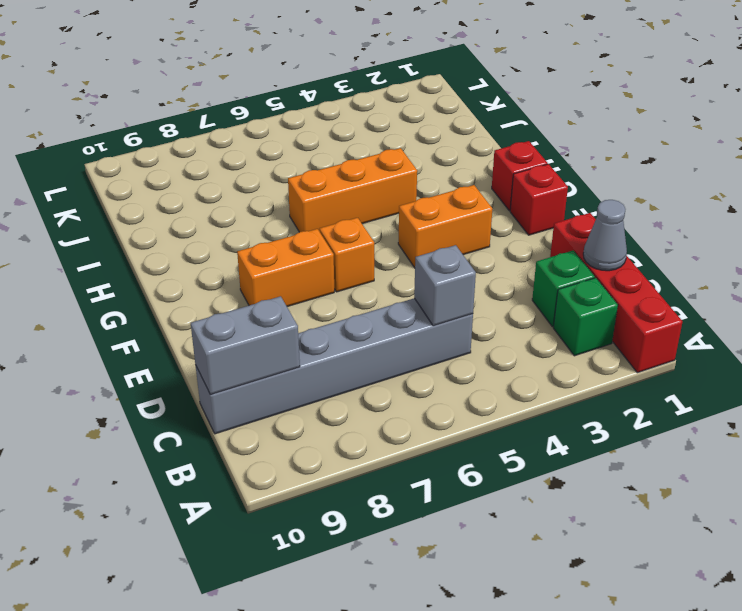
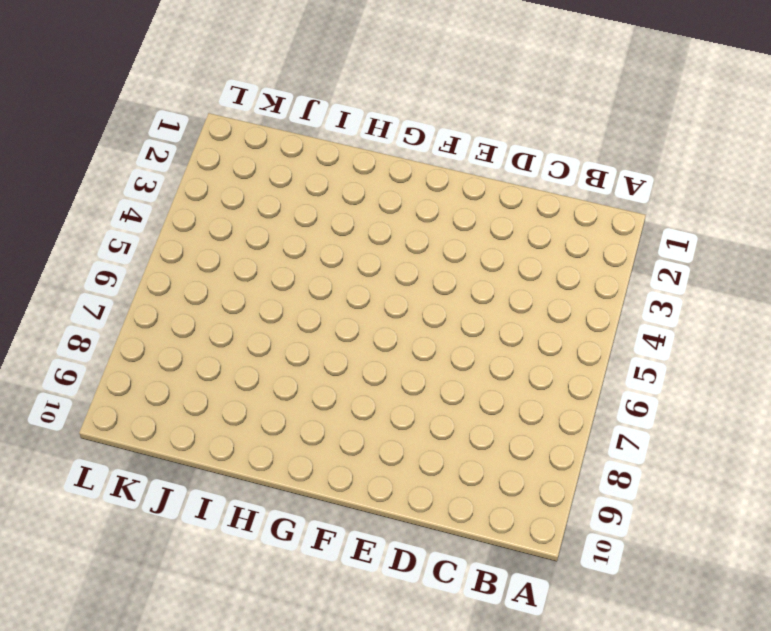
none -> red brick A1:D1 level 1
none -> green brick B2 level 1
none -> green brick C2 level 1

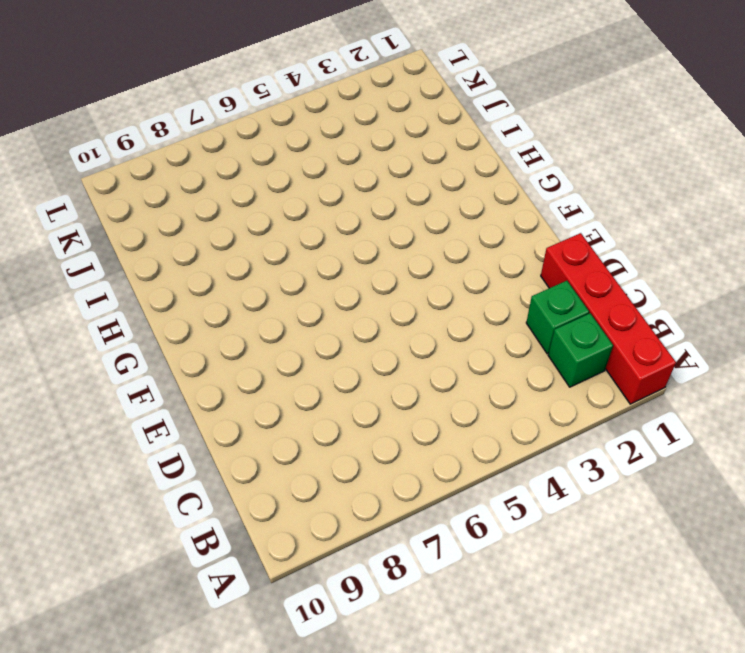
none -> grey brick C5:C10 level 1
none -> red brick F1 level 1
none -> orange brick F3:F4 level 1

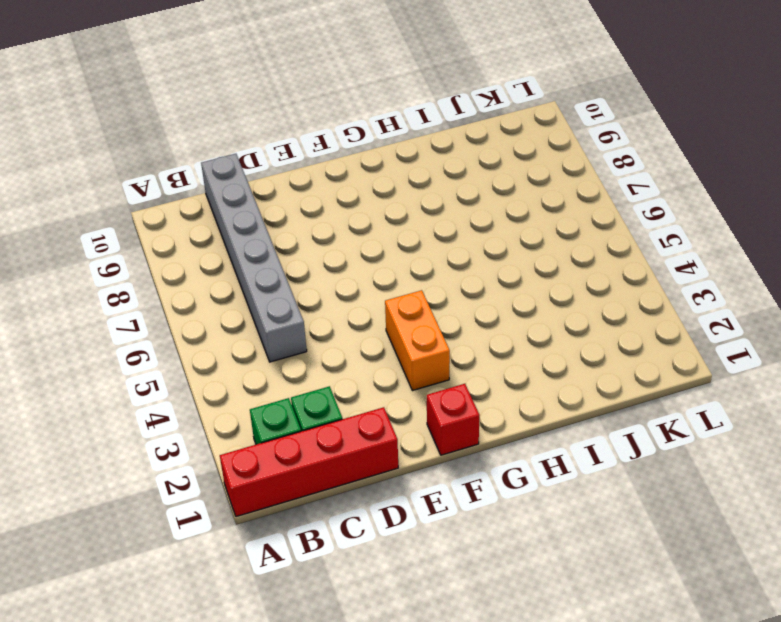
none -> orange brick F6 level 1
none -> orange brick F7:F8 level 1
none -> red brick G1 level 1

